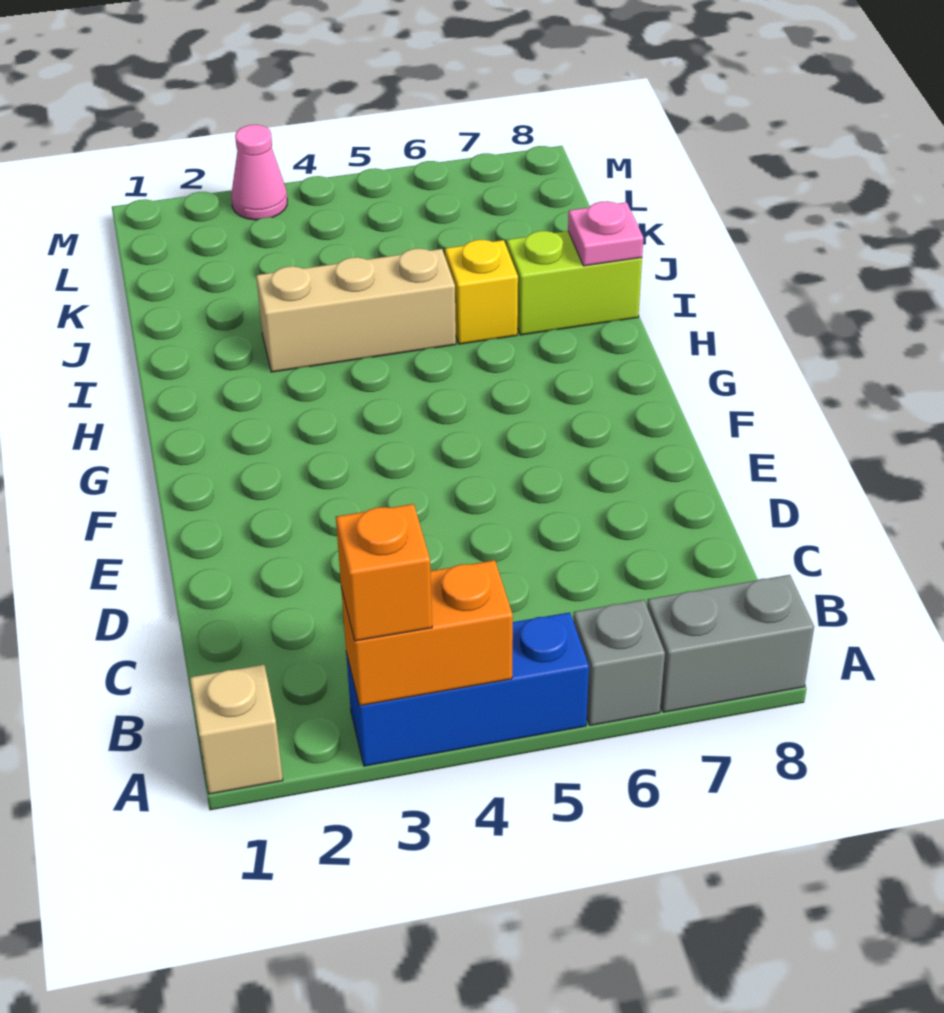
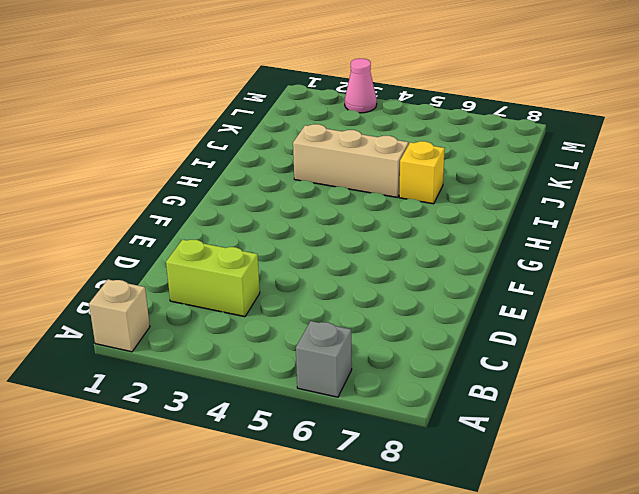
lime brick C2:C3 level 1 -> lime brick I7:I8 level 1
none -> blue brick A3:A5 level 1
none -> grey brick A7:A8 level 1

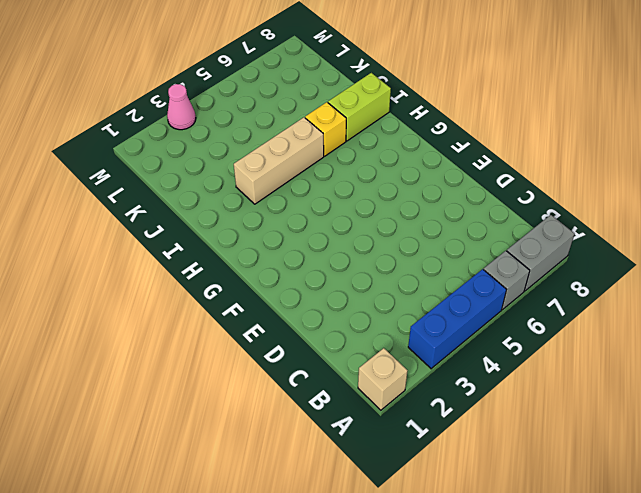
none -> orange brick A3:A4 level 2
none -> pink plate I8 level 2

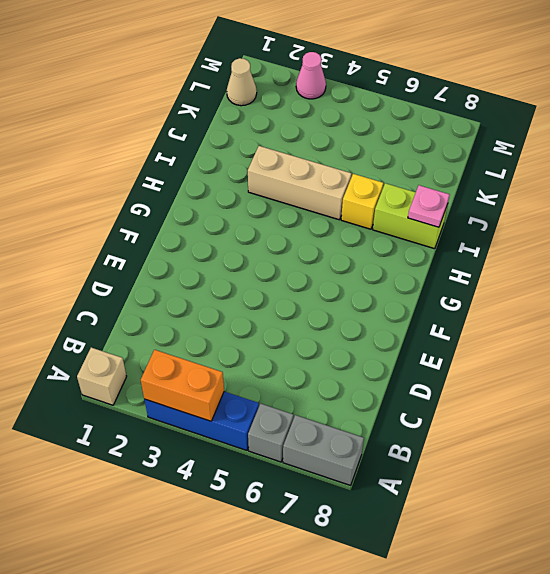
tan cone L1 level 1 -> none
none -> orange brick A3 level 3

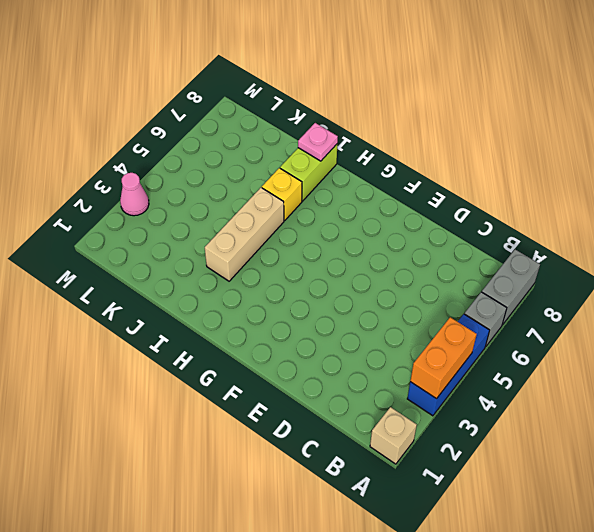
none -> orange brick A3 level 3

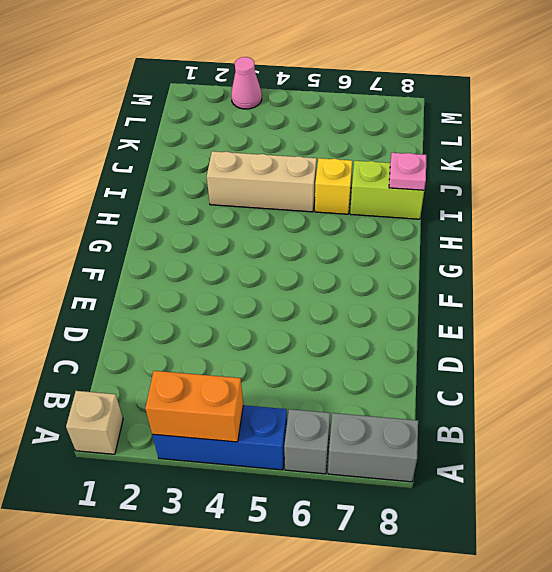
none -> orange brick A3 level 3

